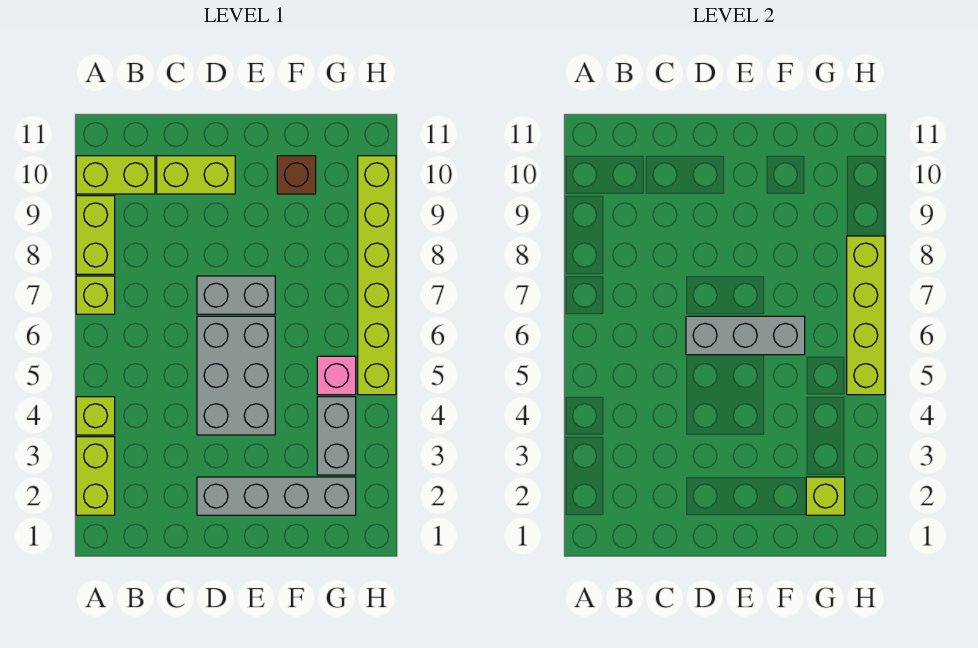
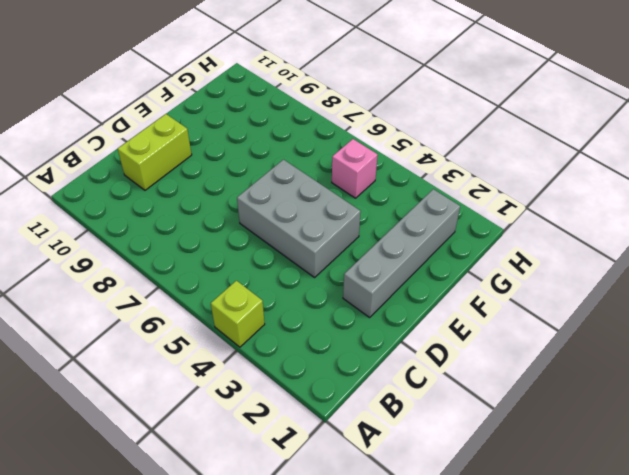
none -> lime brick A2:A3 level 1
none -> lime brick A7 level 1
none -> lime brick A8:A9 level 1

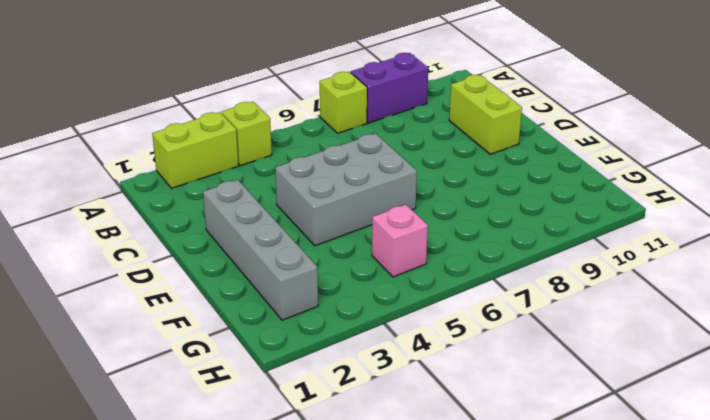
purple brick A8:A9 level 1 -> lime brick A8:A9 level 1
none -> lime brick A10:B10 level 1
none -> grey brick D7:E7 level 1
none -> brown brick F10 level 1

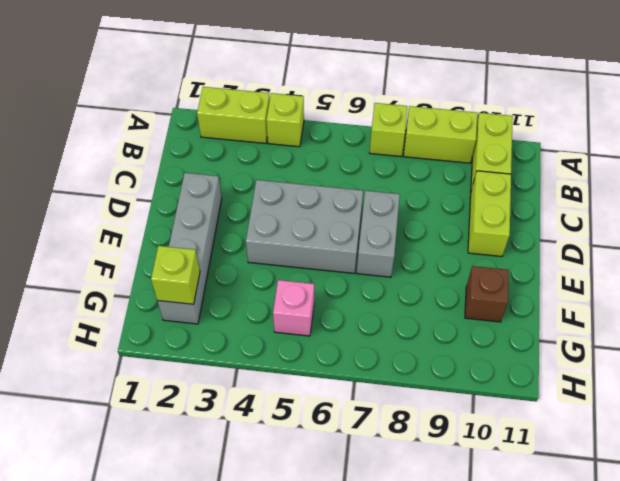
none -> grey brick G3:G4 level 1
none -> lime brick H5:H10 level 1
none -> grey brick D6:F6 level 2

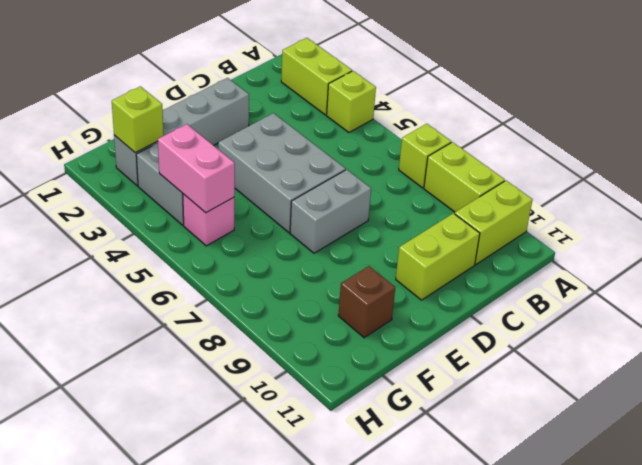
pink brick G4:G5 level 2 -> none
none -> lime brick H5:H10 level 1
none -> grey brick D6:F6 level 2
none -> lime brick H5:H8 level 2

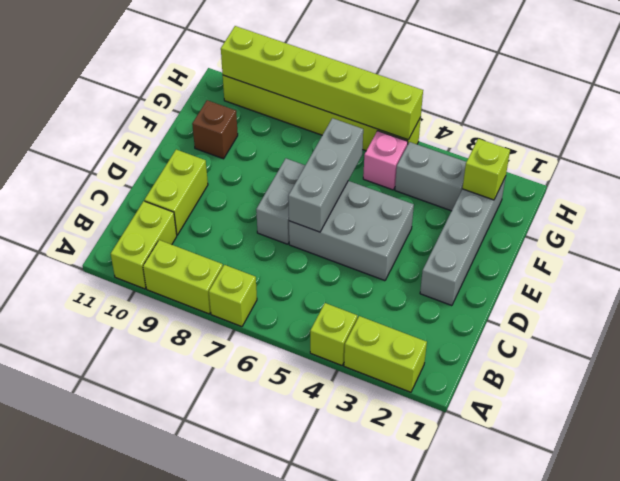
lime brick H5:H10 level 2 -> lime brick H5:H8 level 2

